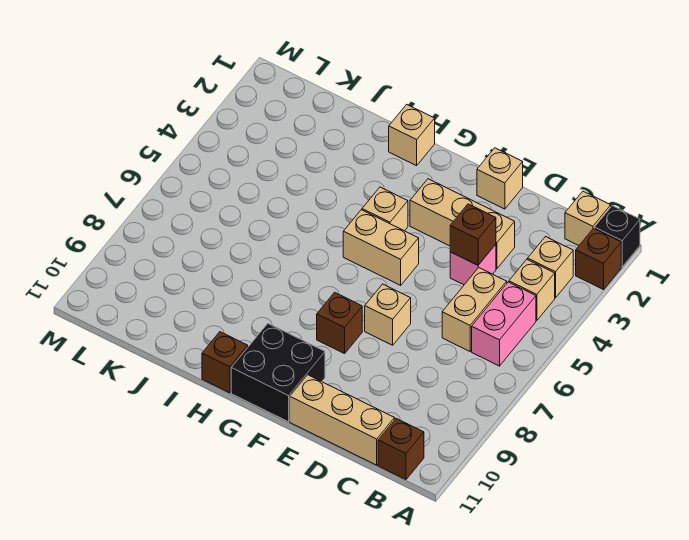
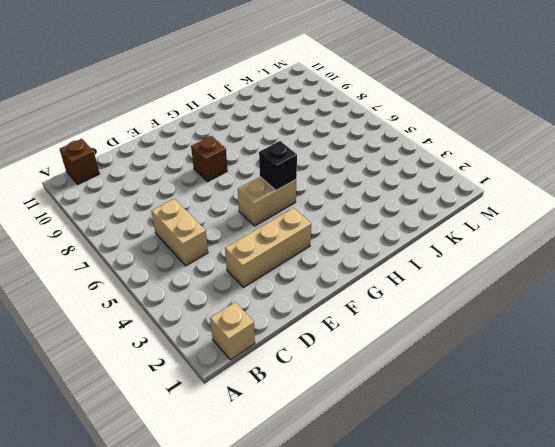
black brick G5 level 2 -> black brick A1 level 1
none -> brown brick A2 level 1
none -> tan brick B3 level 1
none -> tan brick B4 level 1

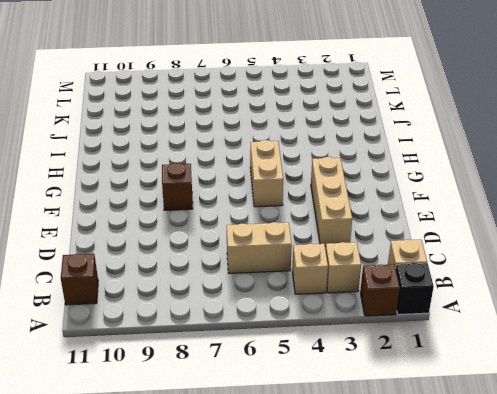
none -> pink brick B5:B6 level 1
none -> tan brick C11:E11 level 1
none -> pink brick D4 level 1

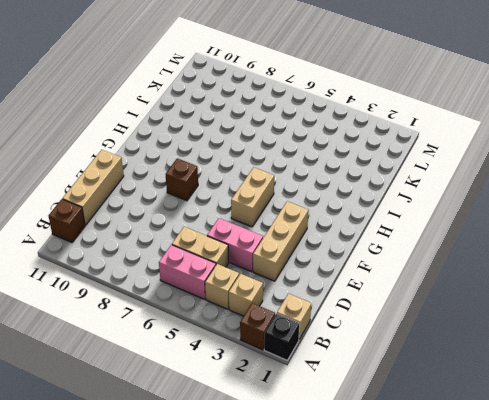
pink brick D4:D5 level 1 -> pink brick D4 level 1
none -> tan brick E1 level 1
none -> tan brick E7 level 1
none -> black brick F10:G11 level 1

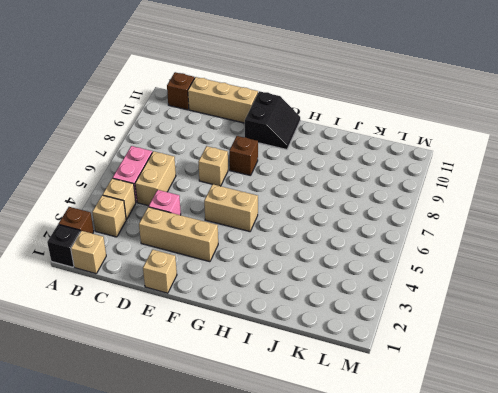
black slope F10:G11 level 1 top F -> black brick F10:G11 level 1
none -> tan brick G4 level 1
none -> tan brick H1 level 1
none -> brown brick H11 level 1

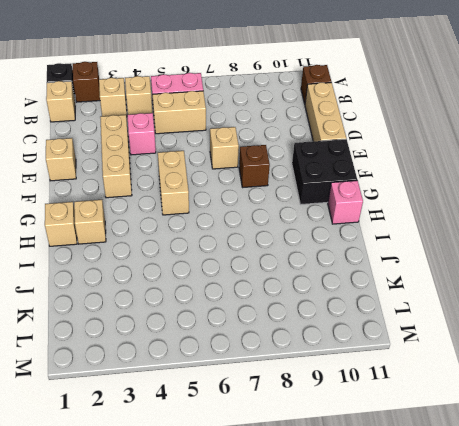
tan brick H2 level 1 -> tan brick G4 level 1
pink brick H11 level 1 -> brown brick H11 level 1
none -> brown brick D4 level 2

